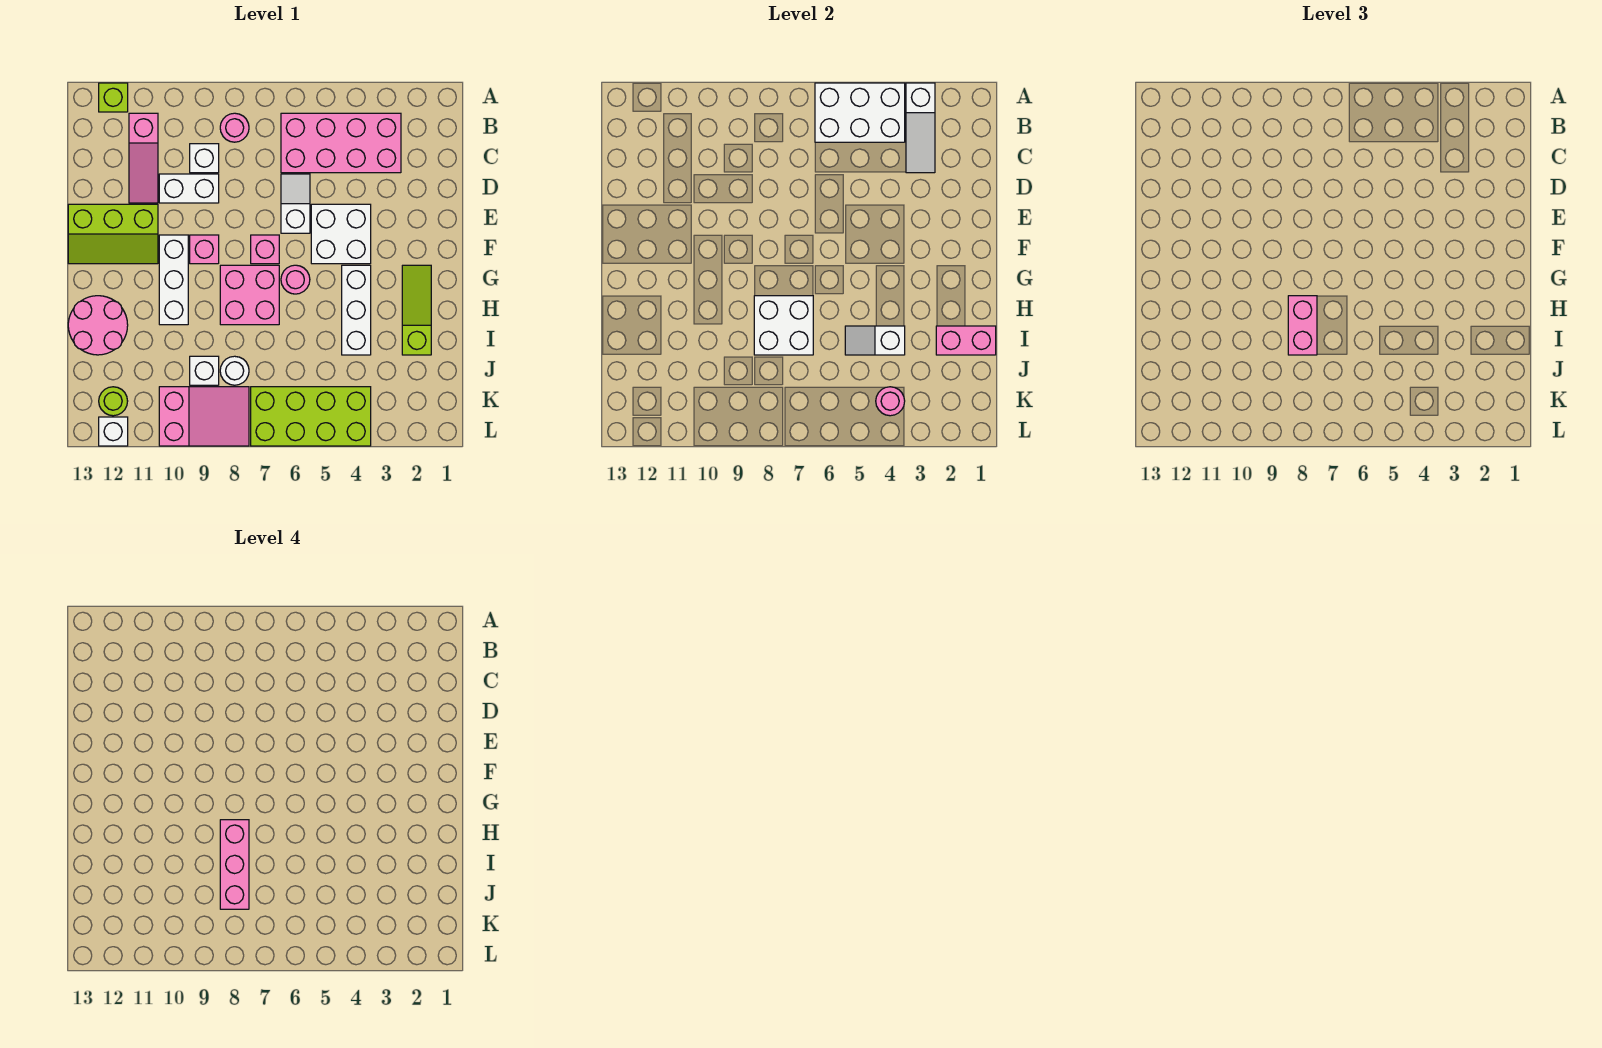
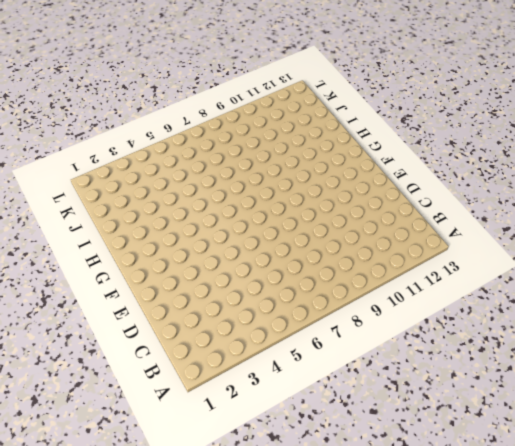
none -> lime brick A12 level 1
none -> pink brick B3:C6 level 1
none -> pink round brick B8 level 1
none -> pink slope B11:D11 level 1 top B

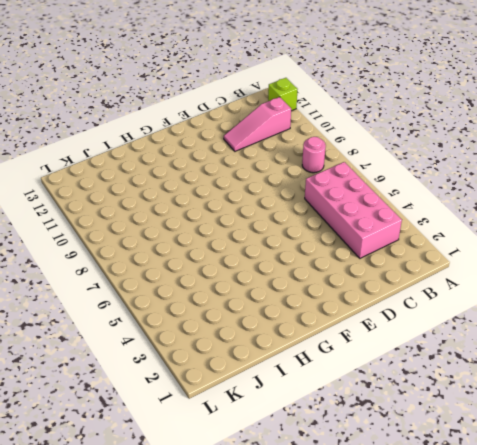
none -> white brick C9 level 1
none -> white slope D6:E6 level 1 top E
none -> white brick D9:D10 level 1
none -> white brick E4:F5 level 1

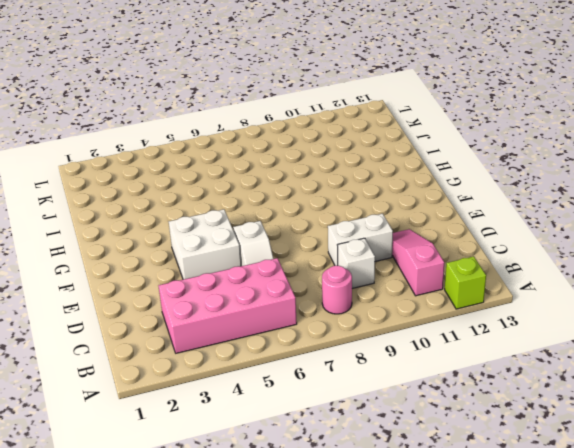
none -> lime slope E11:F13 level 1 top E
none -> pink brick F7 level 1
none -> pink brick F9 level 1
none -> white brick F10:H10 level 1

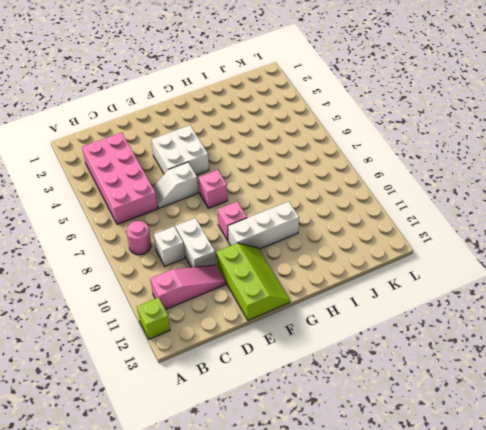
none -> lime slope G2:I2 level 1 top I
none -> white brick G4:I4 level 1
none -> pink round brick G6 level 1
none -> pink brick G7:H8 level 1

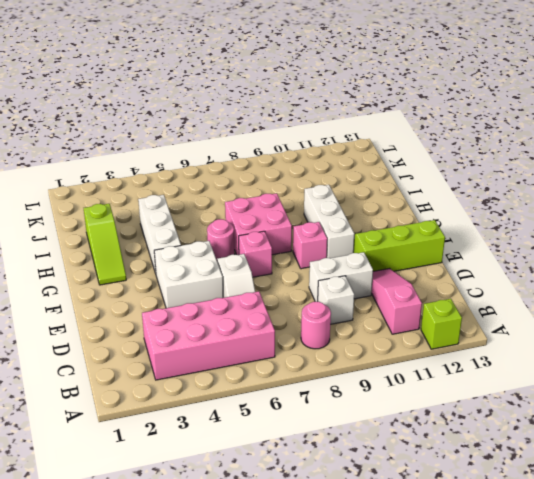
none -> pink round brick H12:I13 level 1
none -> white round brick J8 level 1
none -> white brick J9 level 1
none -> lime brick K4:L7 level 1

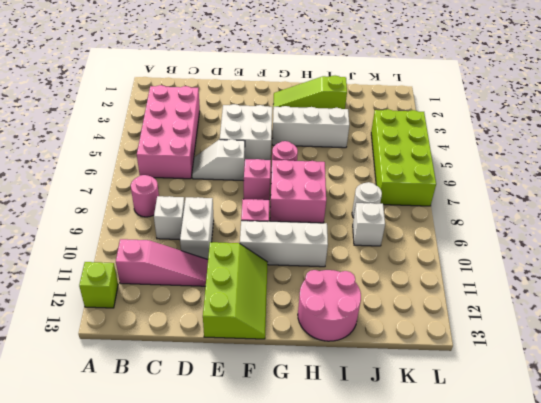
none -> pink slope K8:L10 level 1 top 10
none -> lime round brick K12 level 1
none -> white brick L12 level 1
none -> white slope A3:C3 level 2 top A

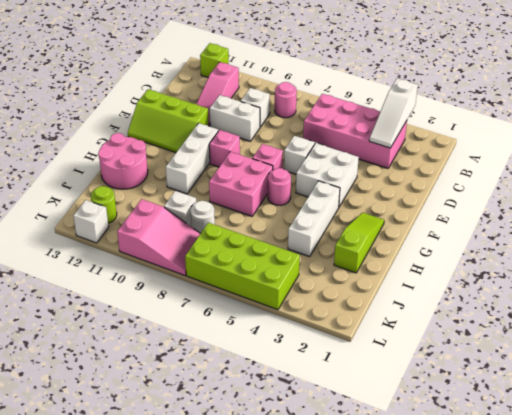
none -> white brick A4:B6 level 2
none -> white brick H7:I8 level 2
none -> pink brick I1:I2 level 2
none -> white slope I4:I5 level 2 top 4

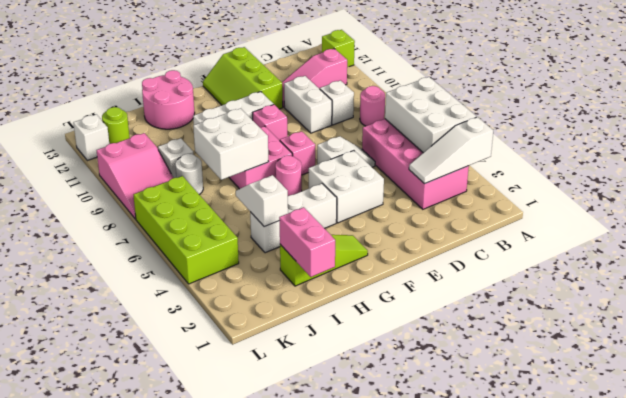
none -> pink round brick K4 level 2
none -> pink brick H8:I8 level 3
none -> pink brick H8:J8 level 4

